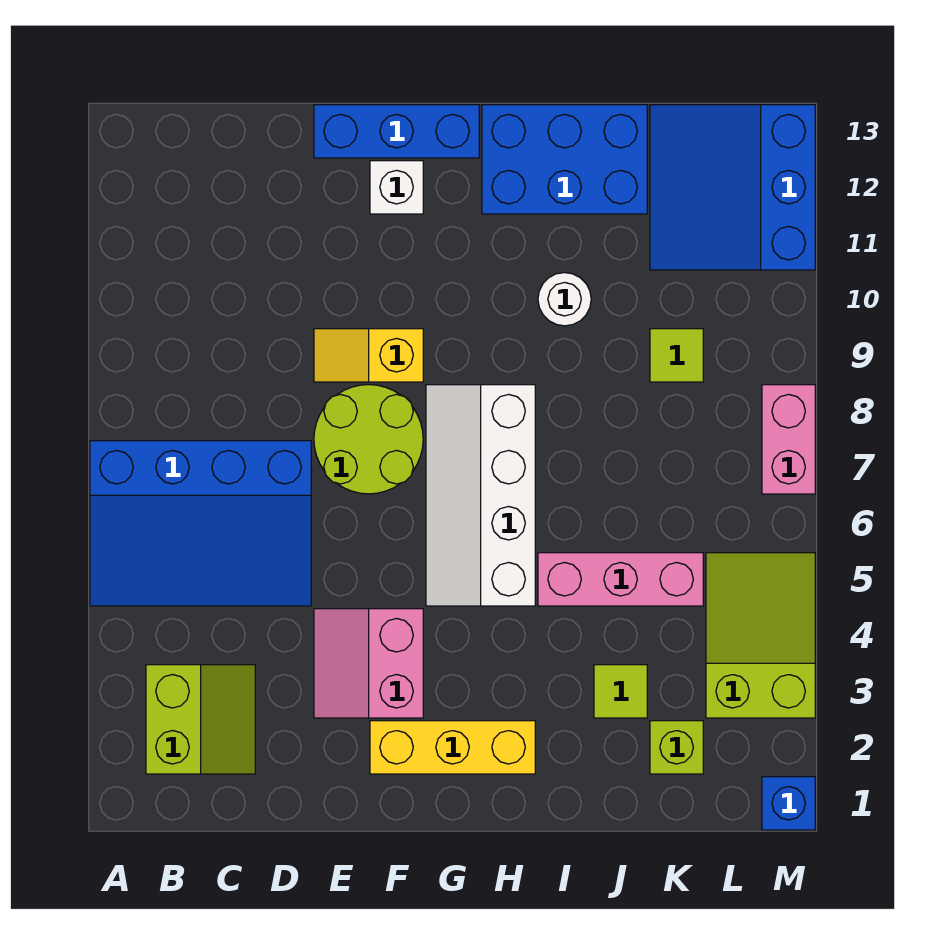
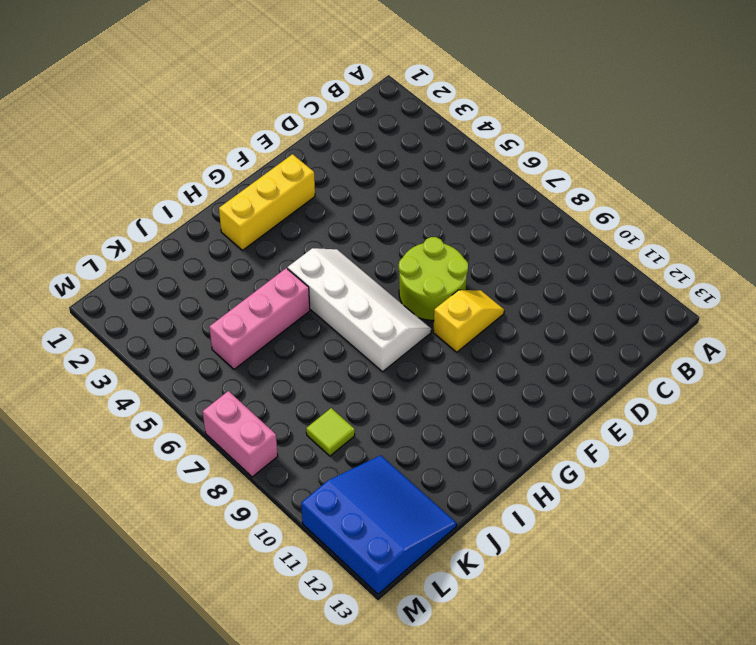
none -> blue slope A5:D7 level 1 top 7
none -> lime slope B2:C3 level 1 top B
none -> pink slope E3:F4 level 1 top F

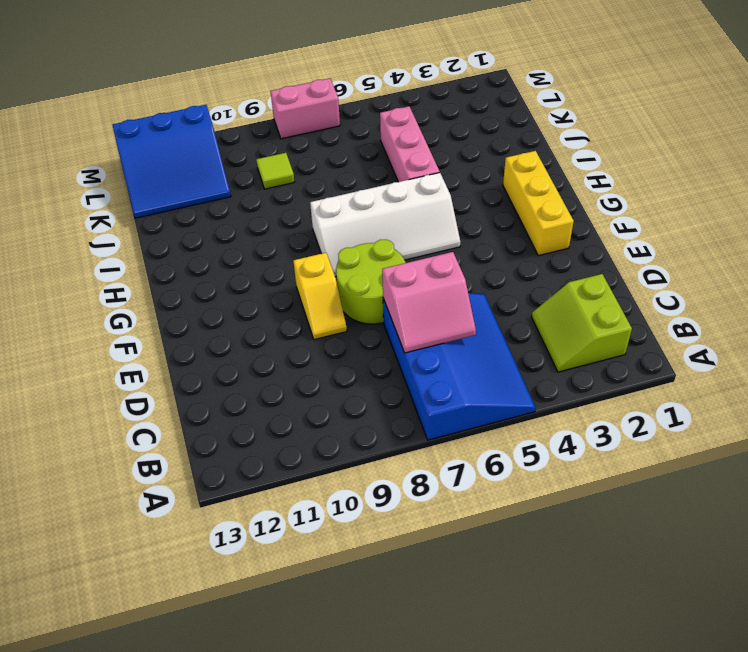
lime slope B2:C3 level 1 top 2 -> lime slope B2:C3 level 1 top B
pink slope C6:D7 level 2 top D -> pink slope E3:F4 level 1 top F
none -> blue brick E13:G13 level 1
none -> white brick F12 level 1
none -> blue brick H12:J13 level 1

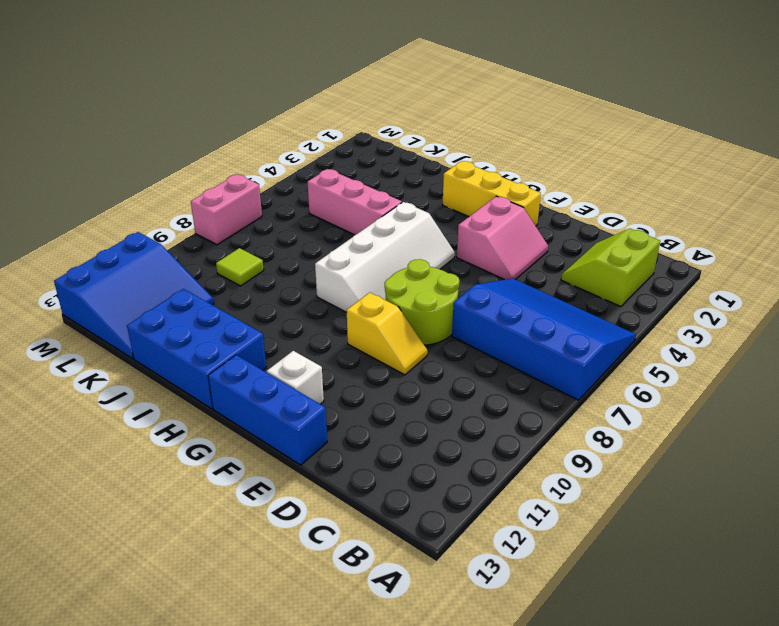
none -> white round brick I10 level 1
none -> lime tile J3 level 1
none -> lime brick K2 level 1

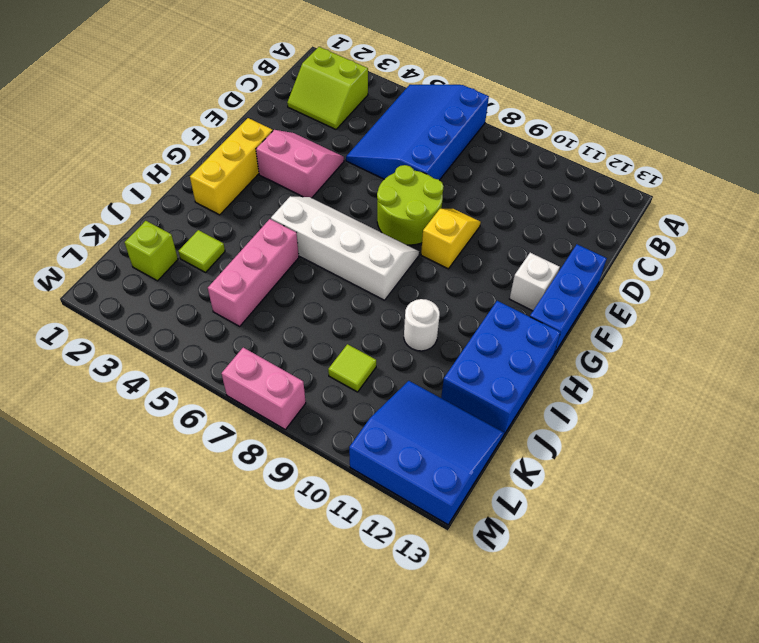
none -> lime slope L3:M5 level 1 top 3
none -> blue brick M1 level 1

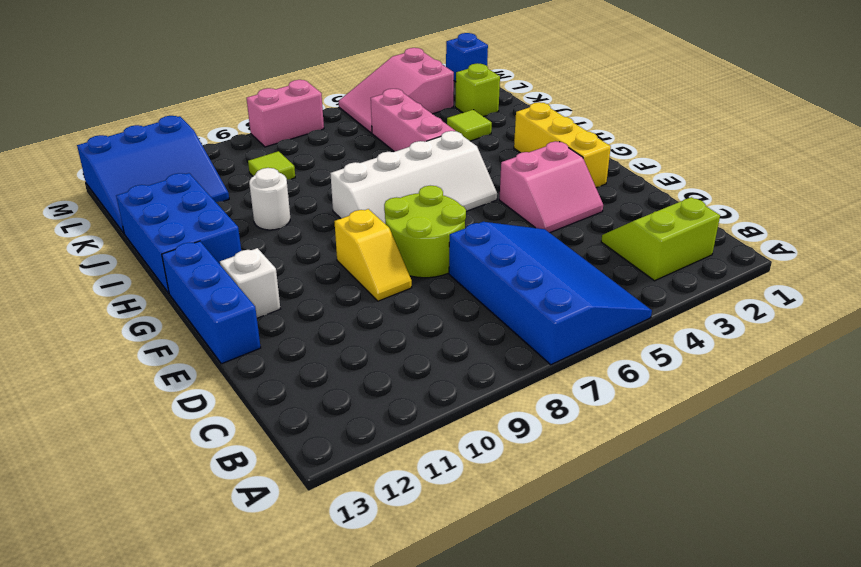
pink slope L3:M5 level 1 top 3 -> lime slope L3:M5 level 1 top 3

